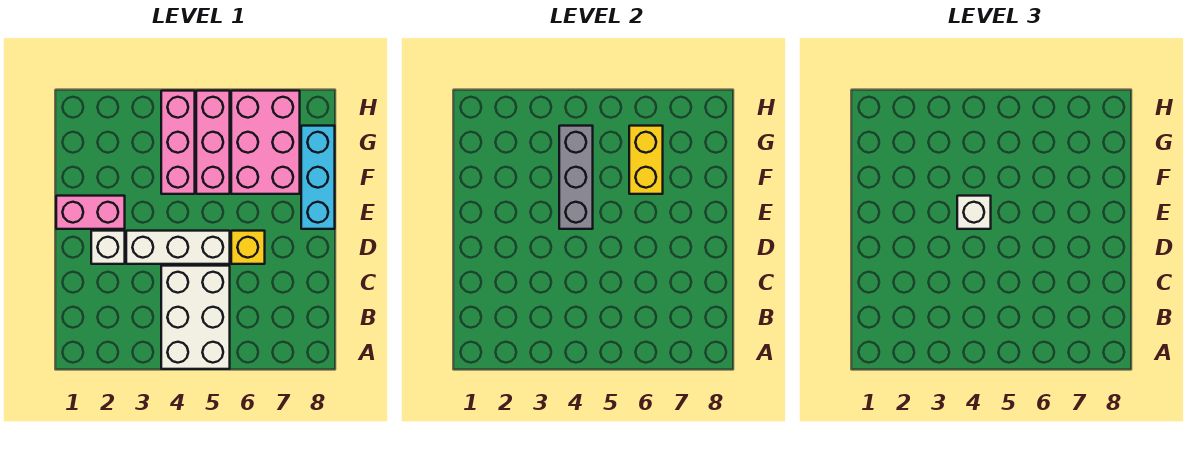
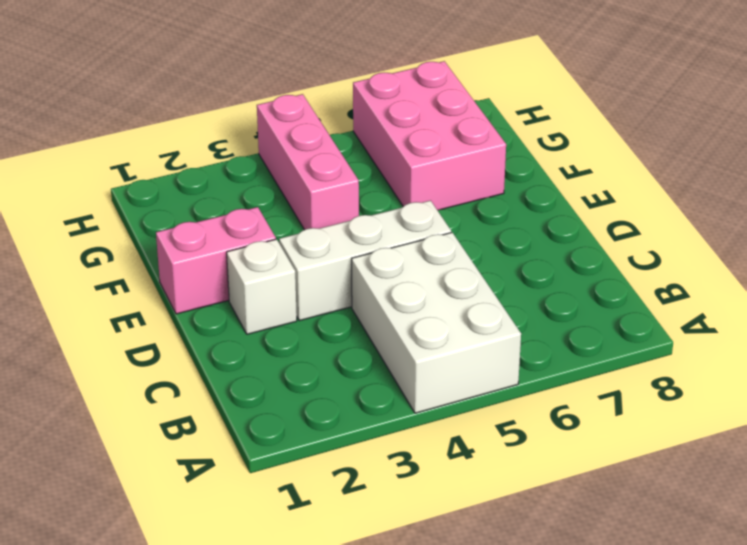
none -> yellow brick D6 level 1
none -> cyan brick E8:G8 level 1
none -> pink brick F5:H5 level 1

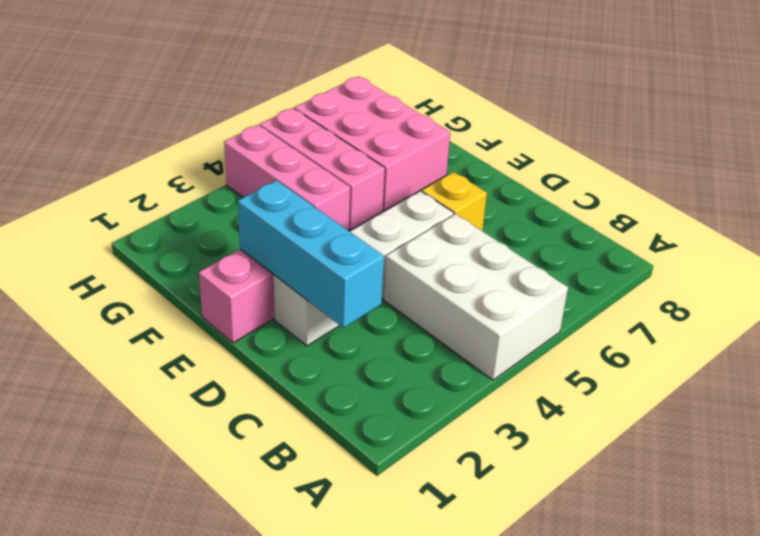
cyan brick C2:E2 level 2 -> cyan brick E8:G8 level 1
none -> grey brick E4:G4 level 2
none -> yellow brick F6:G6 level 2
none -> white brick E4 level 3

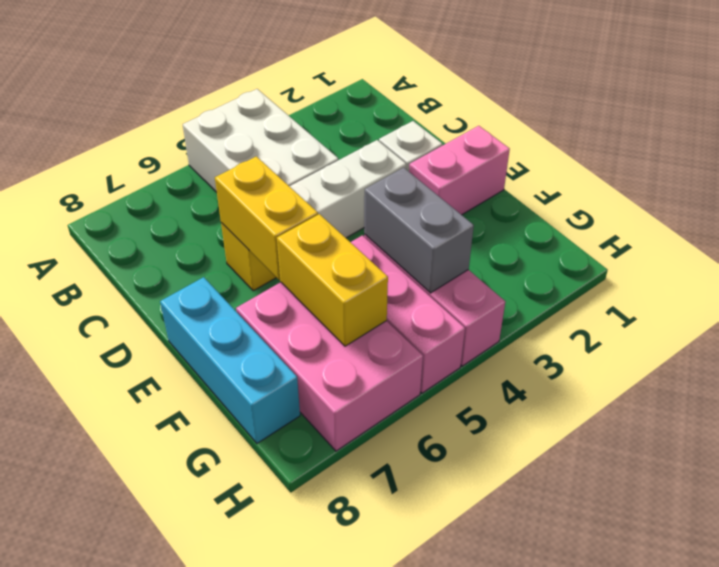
yellow brick D6:E6 level 2 -> none
grey brick F4:G4 level 2 -> grey brick E4:G4 level 2
none -> white brick E4 level 3

